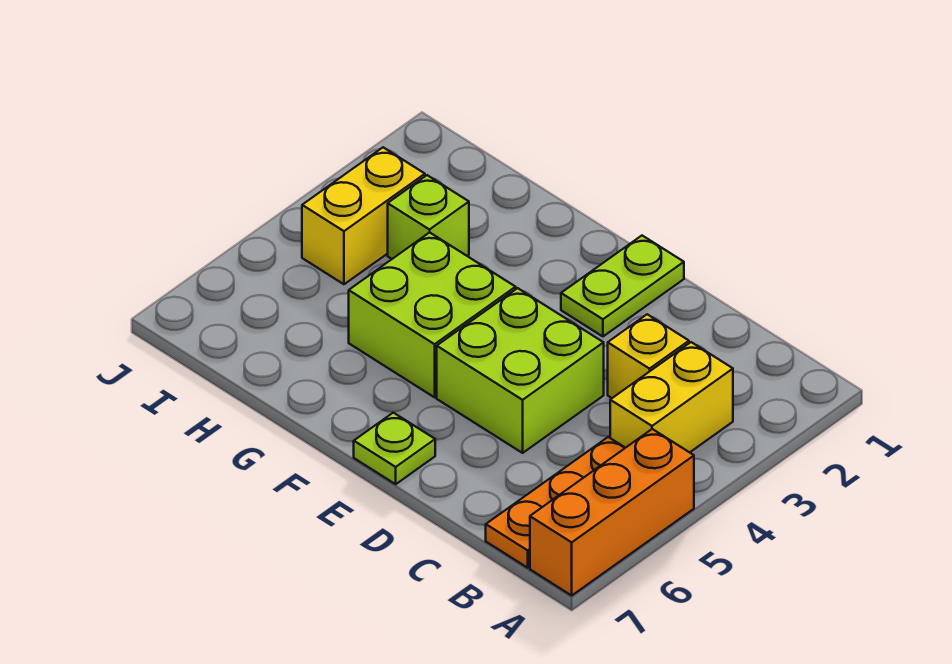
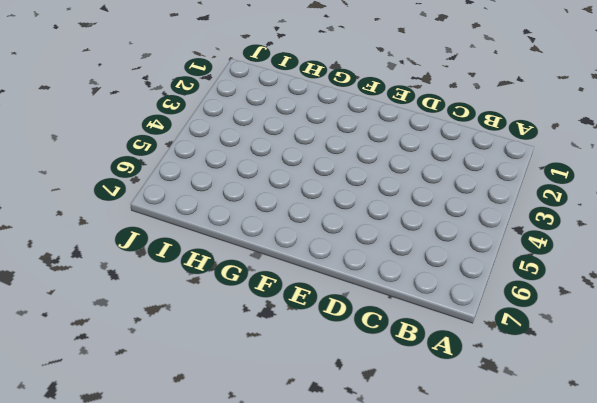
none -> orange brick A5:A7 level 1
none -> yellow brick B3:B4 level 1

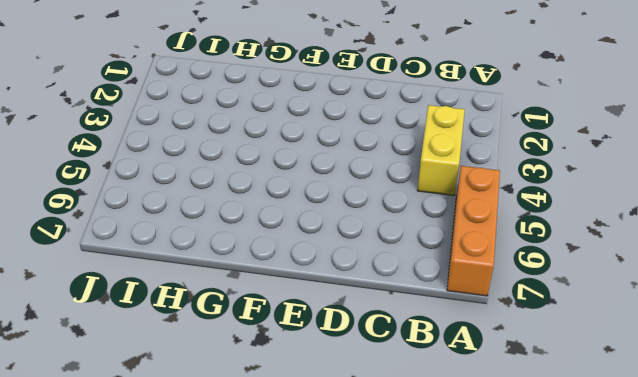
none -> orange plate B5:B7 level 1
none -> yellow brick C3 level 1

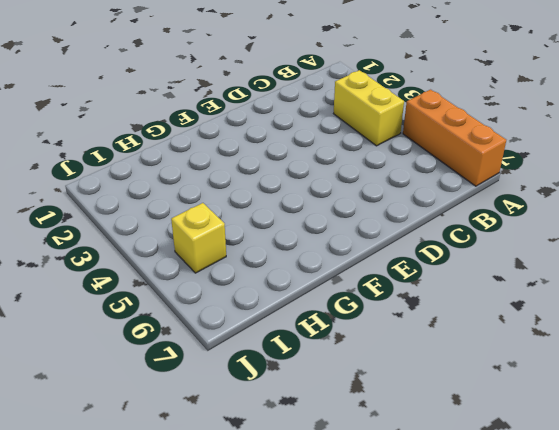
yellow brick I5 level 1 -> yellow brick C3 level 1
none -> orange plate B5:B7 level 1
none -> lime brick D4:E5 level 1

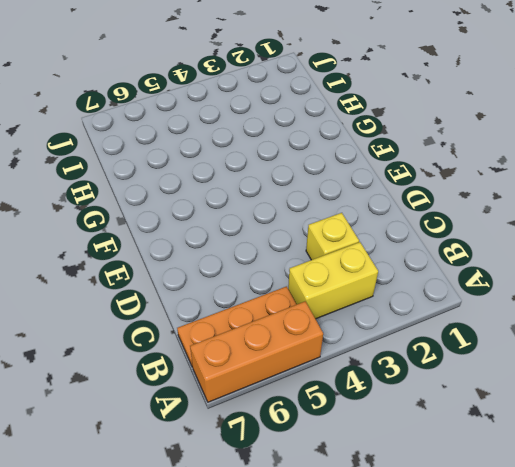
none -> lime brick D4:E5 level 1
none -> lime plate E1:E2 level 1

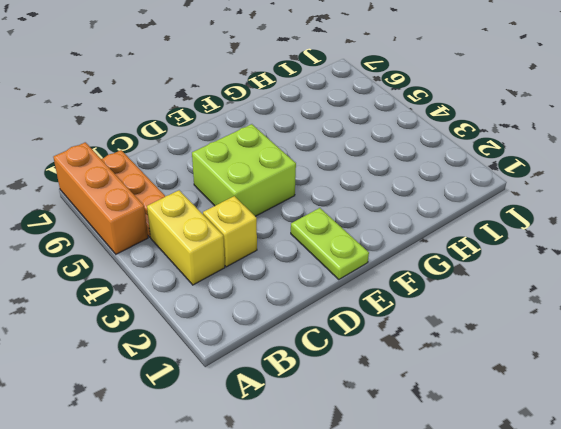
none -> lime plate E7 level 1
none -> lime brick F4:G5 level 1

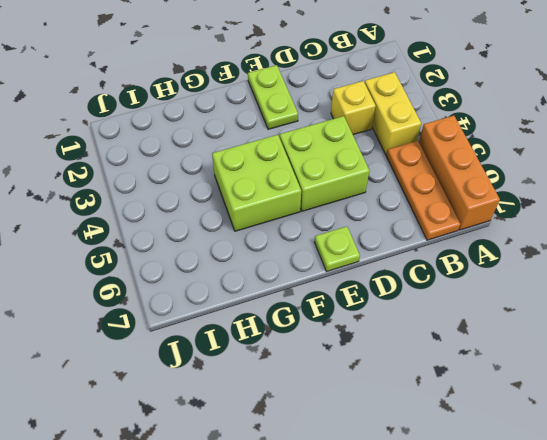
none -> lime brick H3 level 1
none -> yellow brick I3:I4 level 1

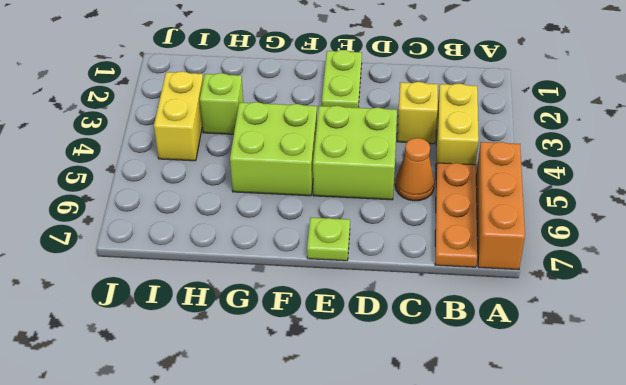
orange cone C5 level 1 -> none

